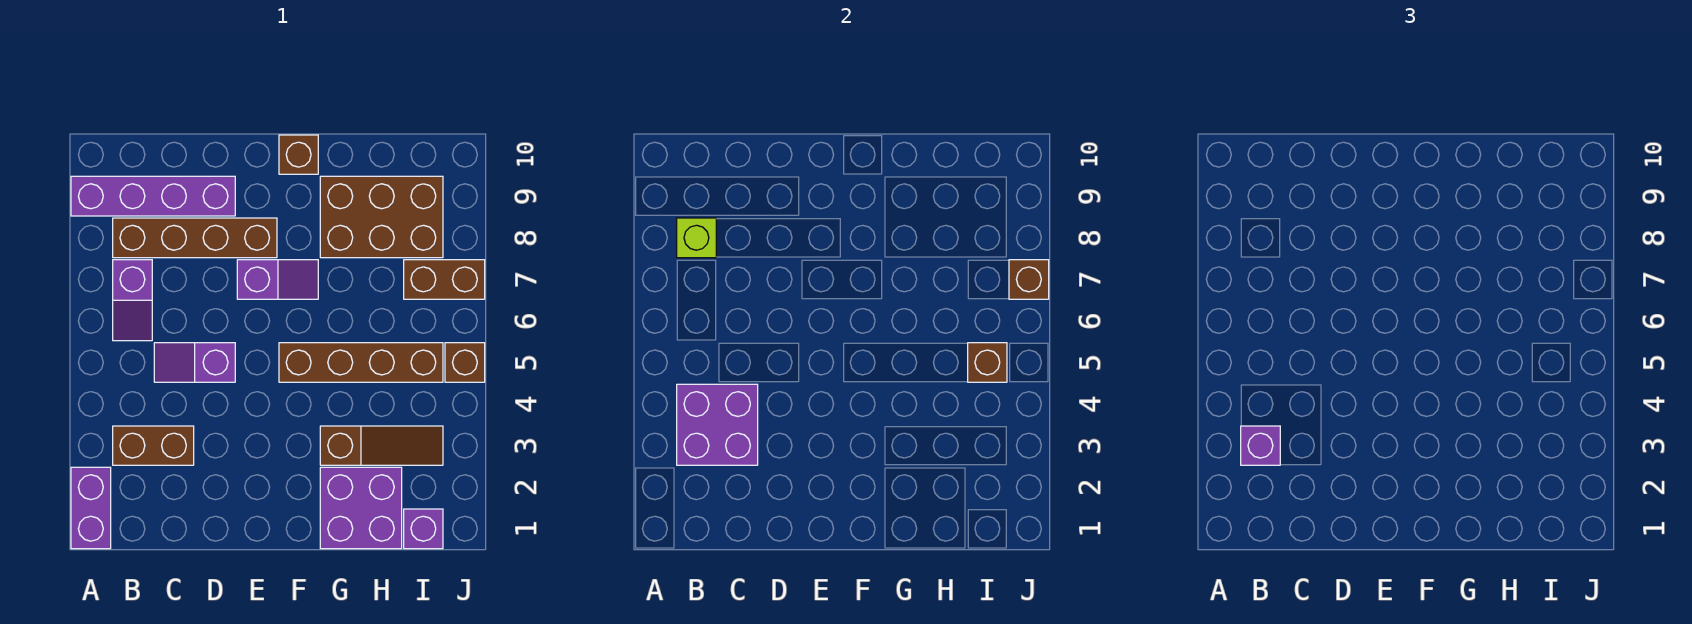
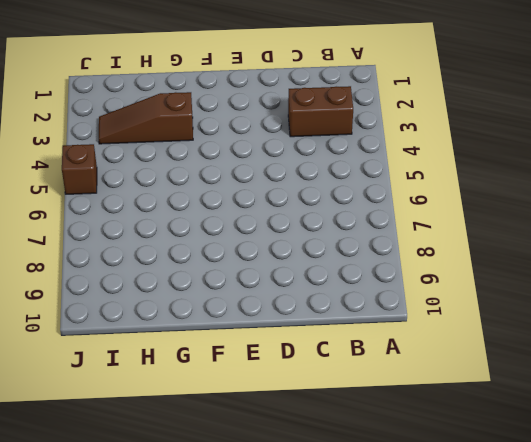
none -> purple brick A1:A2 level 1
none -> purple brick A9:D9 level 1
none -> purple slope B6:B7 level 1 top 7

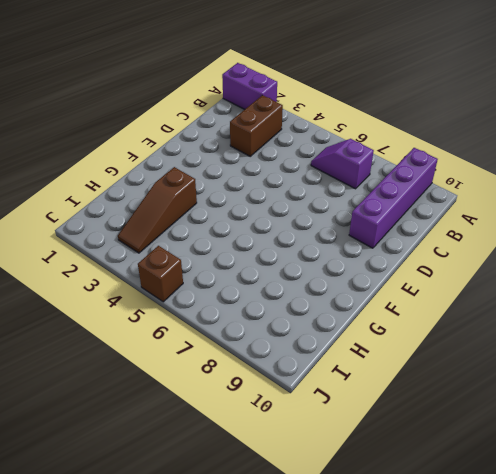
none -> brown brick B8:E8 level 1
none -> purple slope C5:D5 level 1 top D
none -> purple slope E7:F7 level 1 top E

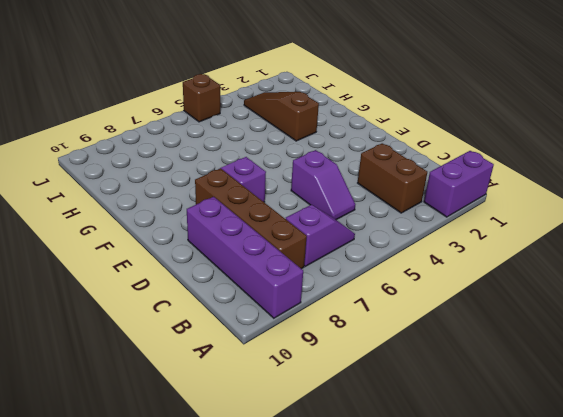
none -> brown brick F5:I5 level 1
none -> brown brick F10 level 1
none -> purple brick G1:H2 level 1

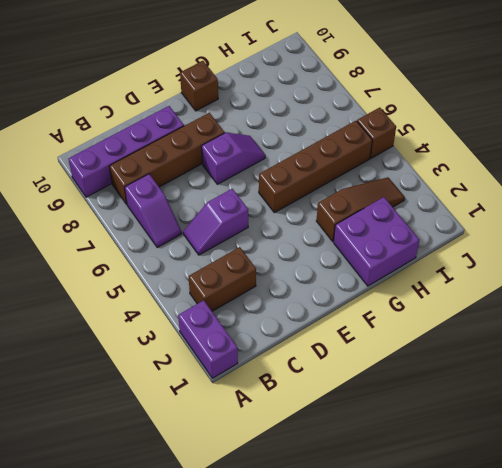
none -> brown brick G8:I9 level 1
none -> purple brick I1 level 1
none -> brown brick I7:J7 level 1

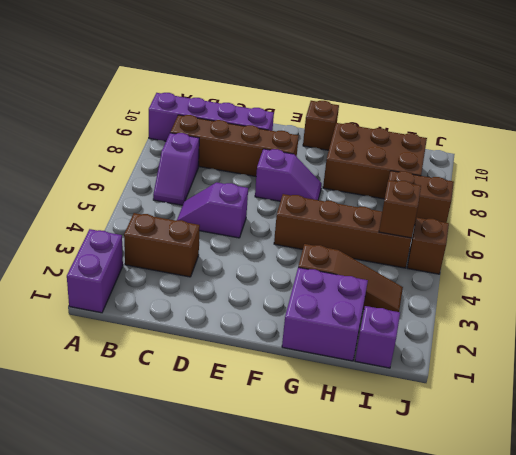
none -> purple brick B3:C4 level 2
none -> lime brick B8 level 2
none -> brown brick J7 level 2

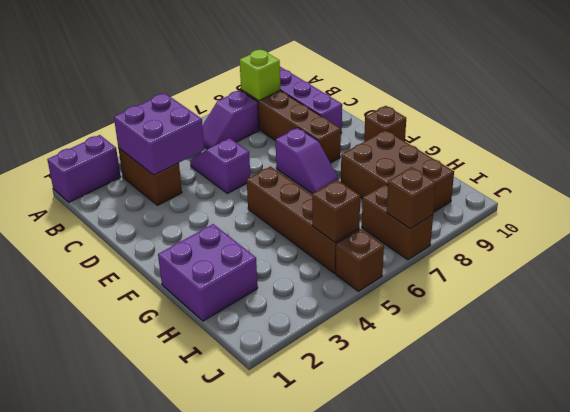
none -> brown slope G3:I3 level 1 top G
none -> purple brick I1 level 1
none -> purple brick B3 level 3

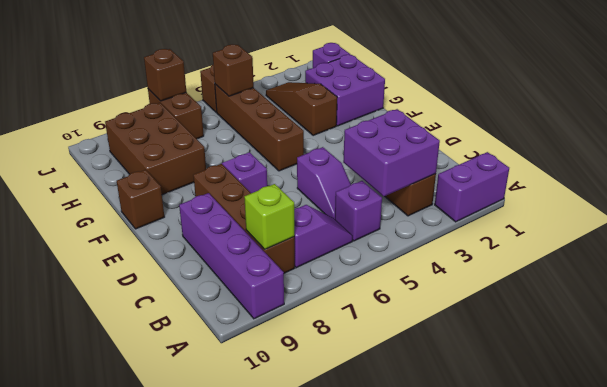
purple brick B5 level 1 -> purple brick B3 level 3

